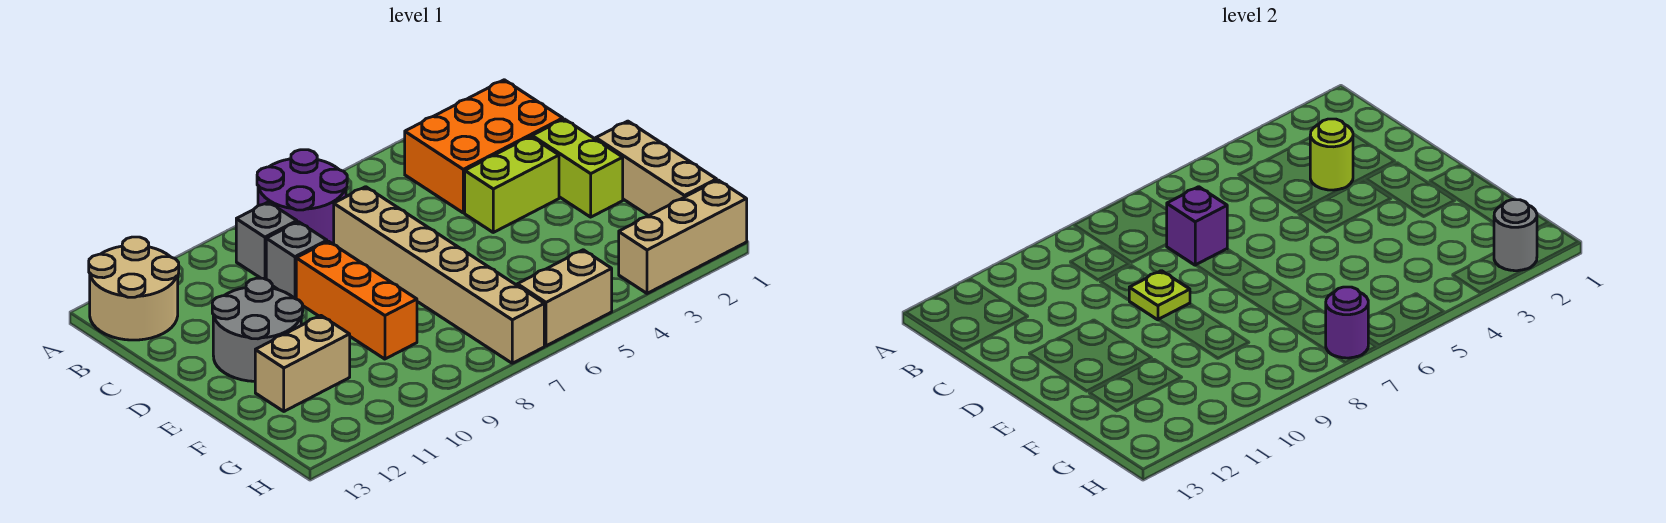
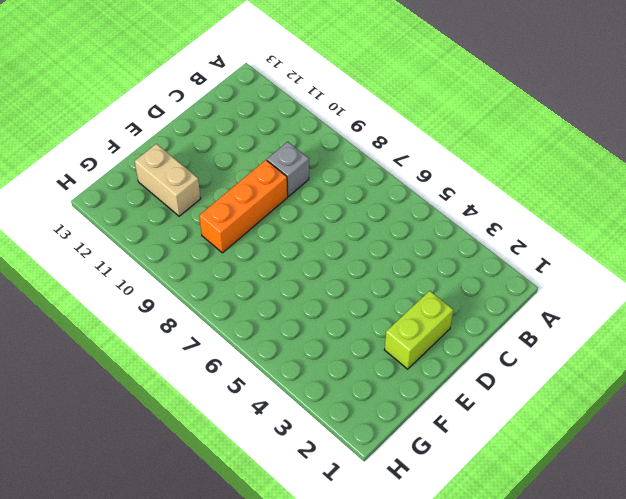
none -> purple round brick A7:B8 level 1
none -> tan round brick A12:B13 level 1
none -> orange brick B2:C4 level 1

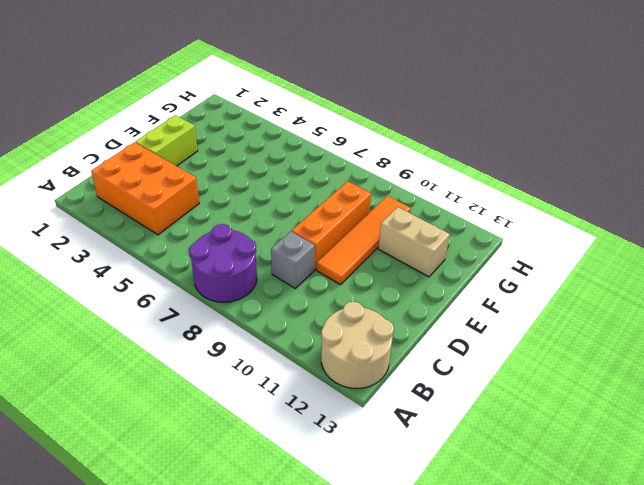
orange tile D10:G10 level 1 -> none
none -> grey brick B9 level 1
none -> tan brick C7:H7 level 1
none -> lime brick D3:D4 level 1

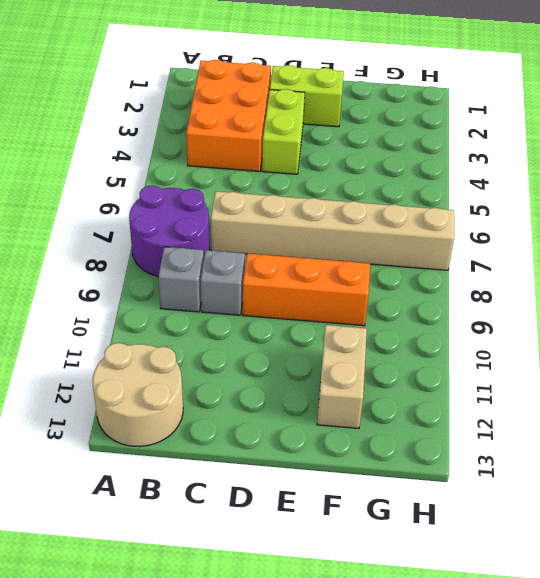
none -> grey round brick D11:E12 level 1
none -> tan brick E1:G1 level 1
none -> tan brick H1:H3 level 1

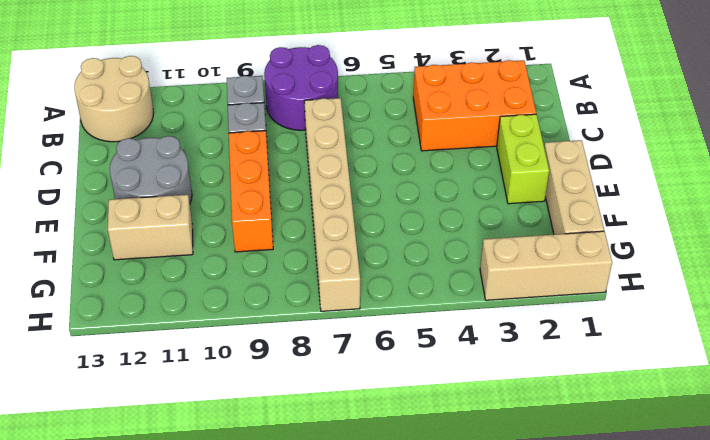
none -> lime brick D3:D4 level 1
none -> tan brick H5:H6 level 1
none -> lime round brick C3 level 2

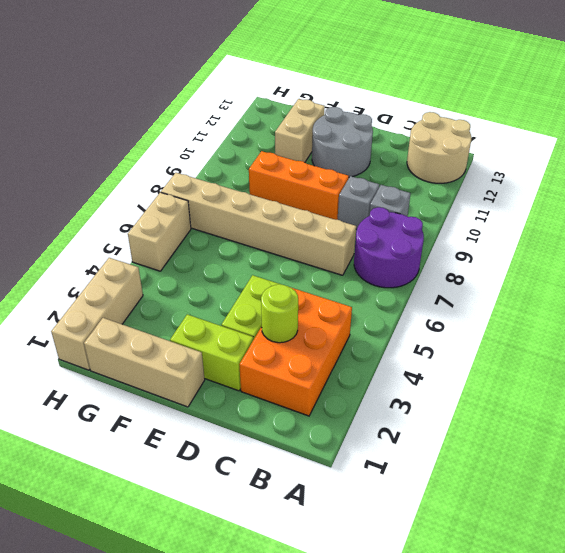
none -> purple brick C7 level 2
none -> lime plate D9 level 2
none -> grey round brick H2 level 2

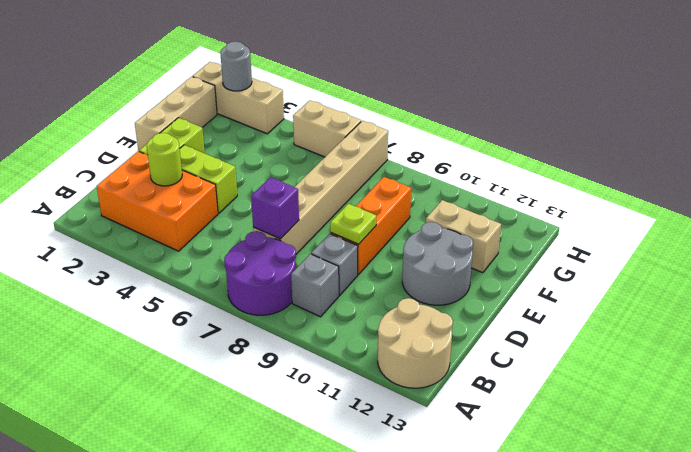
none -> purple round brick H7 level 2

